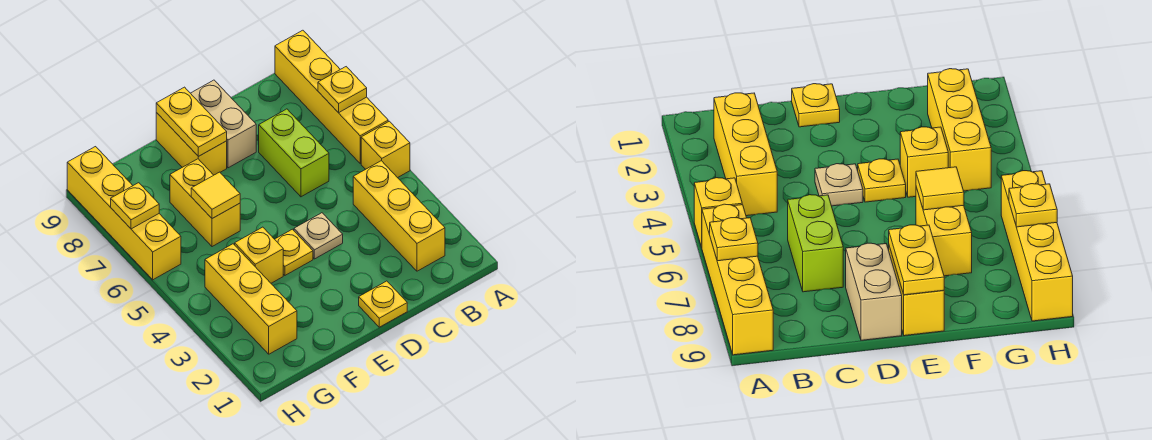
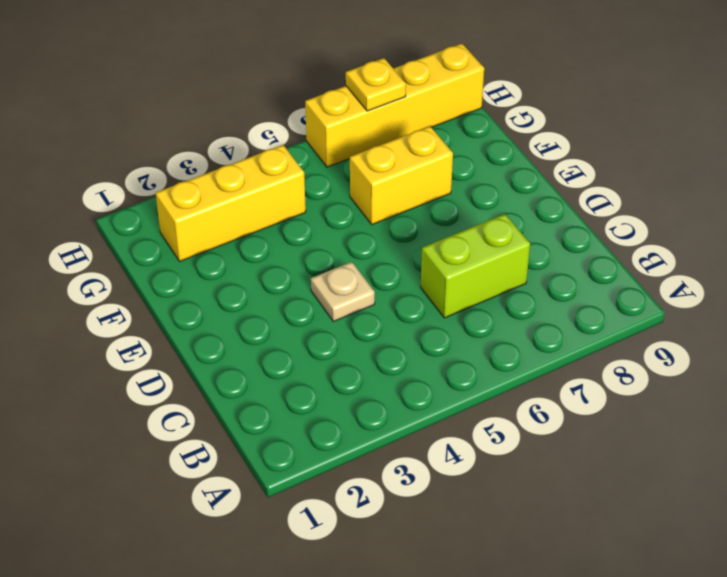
none -> yellow brick A5 level 1
none -> yellow brick A6:A9 level 1
none -> yellow brick B2:B4 level 1

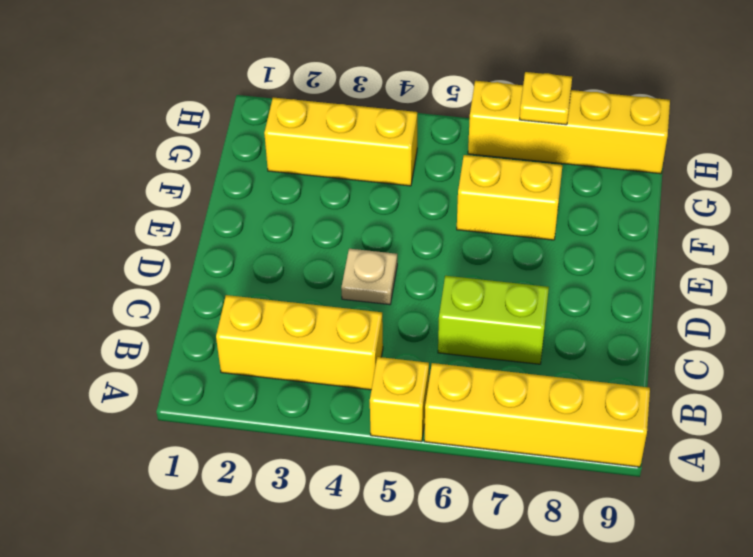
none -> yellow plate D1 level 1
none -> tan brick D8:D9 level 1
none -> yellow plate E4 level 1

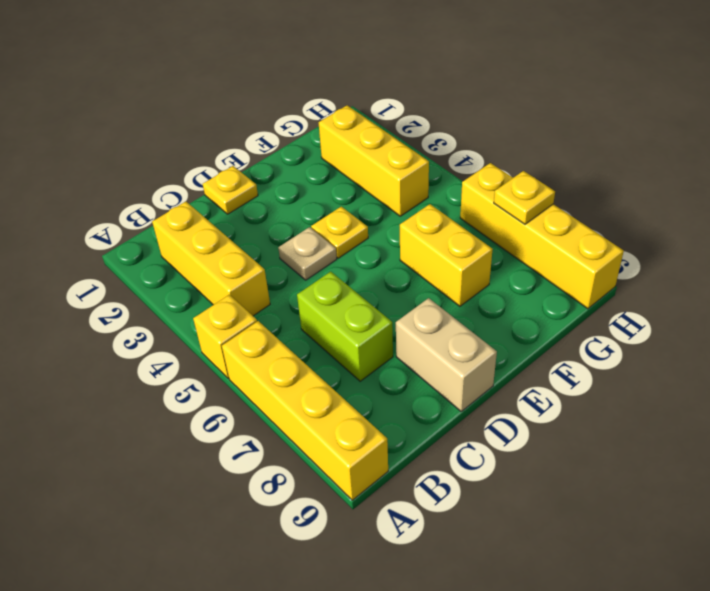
none -> yellow brick E8:E9 level 1
none -> yellow brick F4 level 1
none -> yellow plate A7 level 2

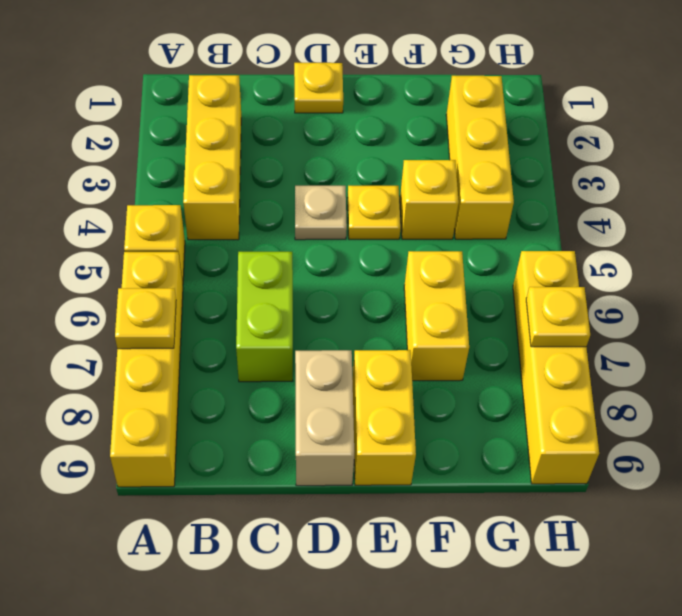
none -> yellow plate E8:E9 level 2
none -> yellow tile F6 level 2

